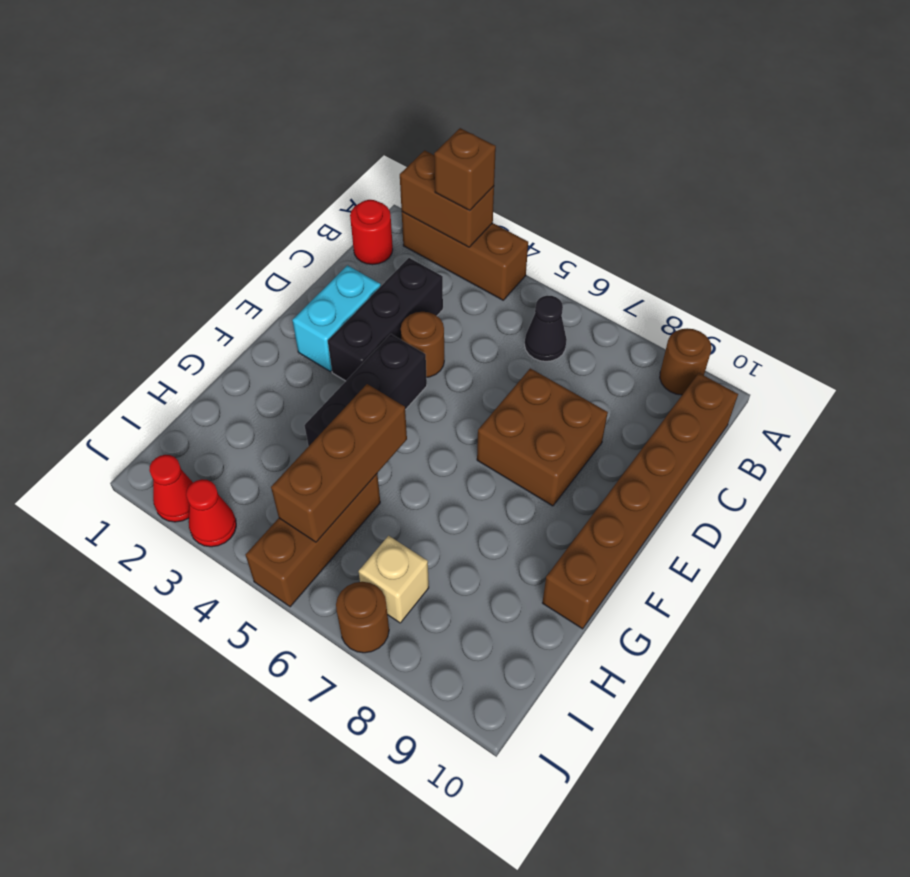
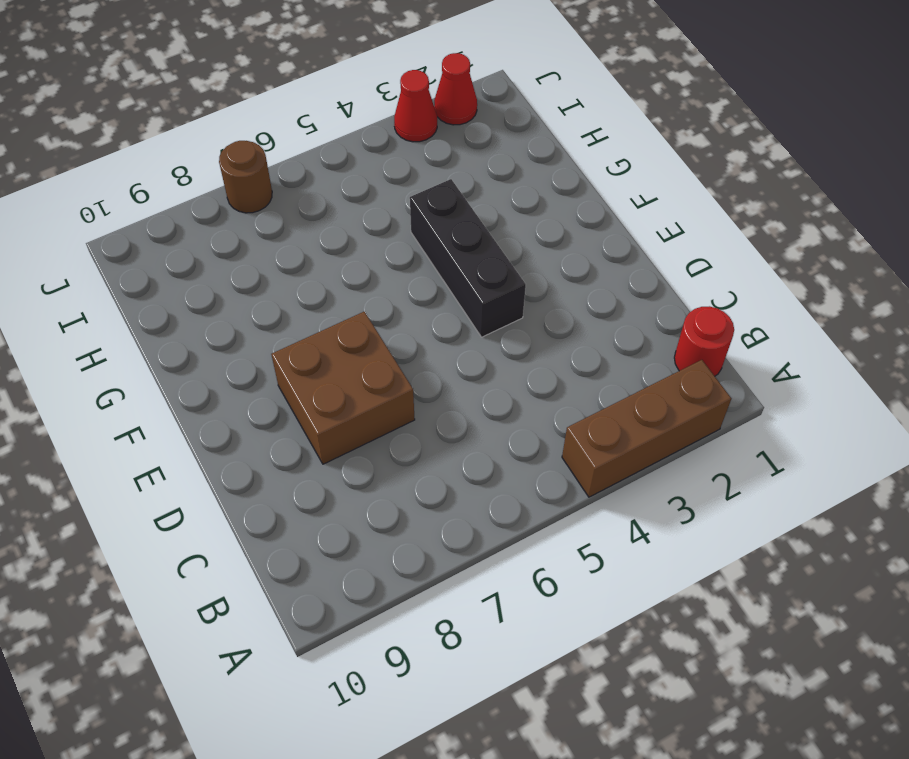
none -> brown round brick A9 level 1
none -> black cone B6 level 1
none -> brown brick B10:G10 level 1

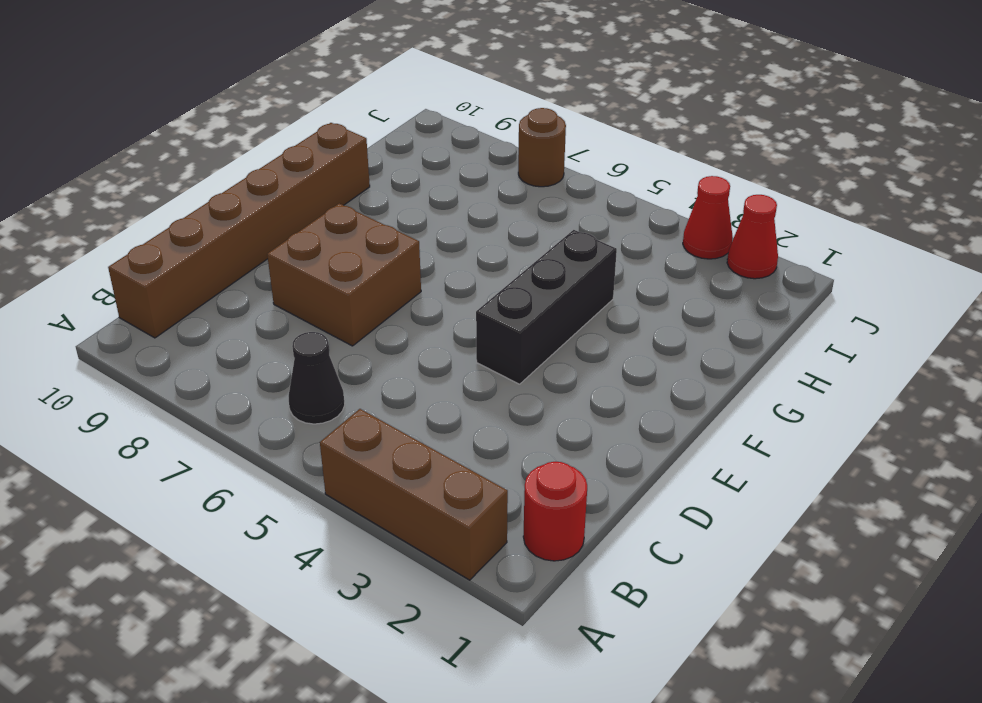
none -> brown round brick A9 level 1
none -> black brick C3:E3 level 1
none -> cyan brick D2:E2 level 1

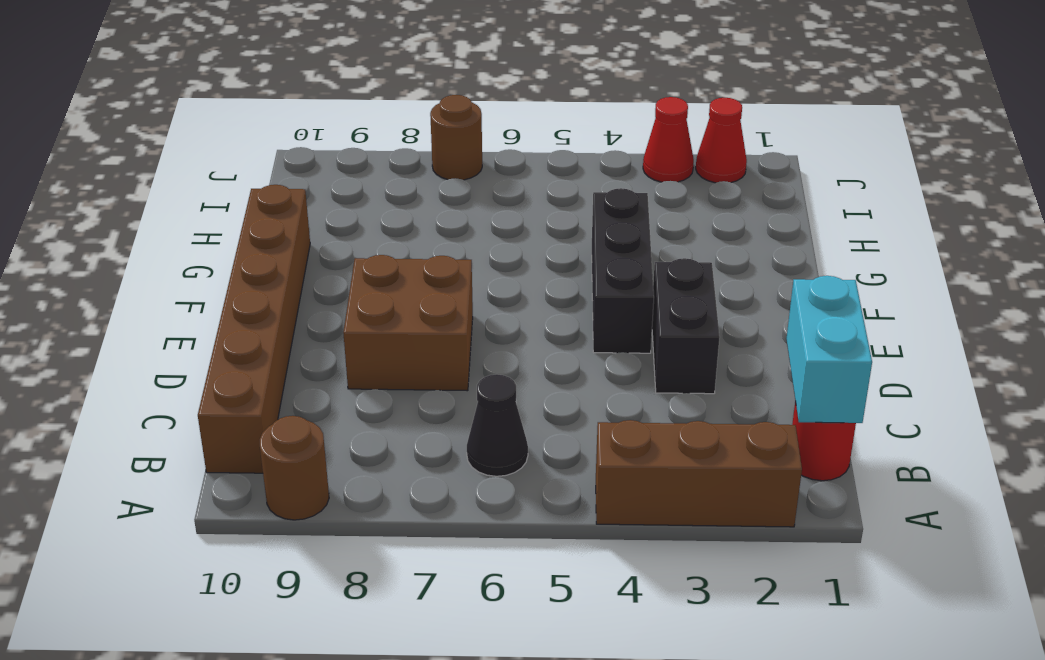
cyan brick B1:C1 level 2 -> cyan brick D2:E2 level 1
black brick D3:E3 level 1 -> black brick C3:E3 level 1
none -> brown round brick D4 level 1
none -> brown brick H5:J5 level 1
none -> tan brick I7 level 1

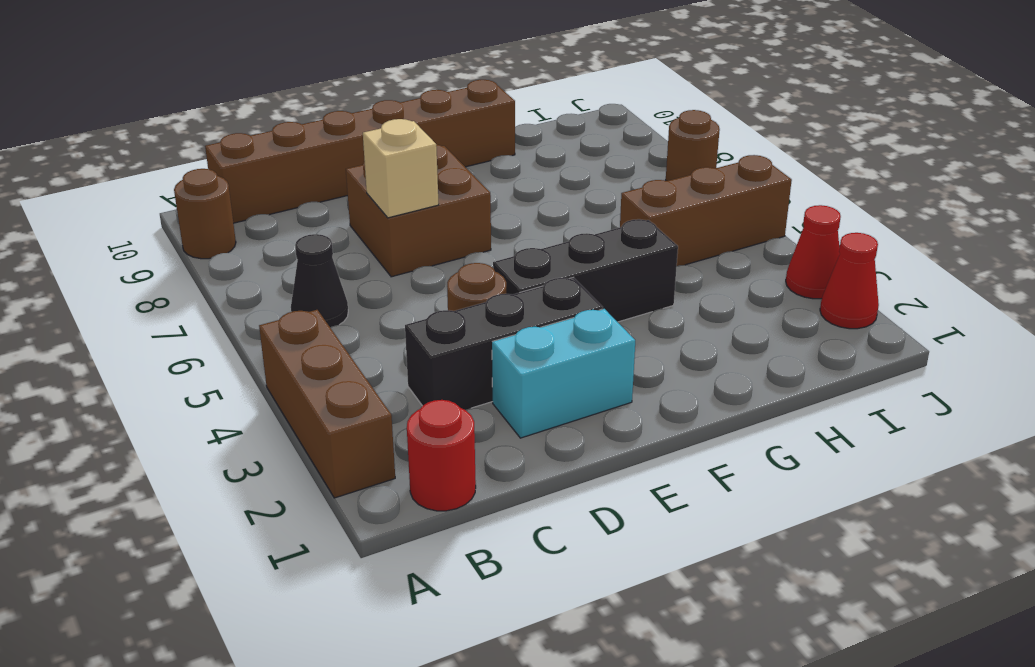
tan brick D7 level 2 -> tan brick I7 level 1
none -> brown brick A2:A3 level 2
none -> brown brick G5:I5 level 2
none -> brown brick A3 level 3

